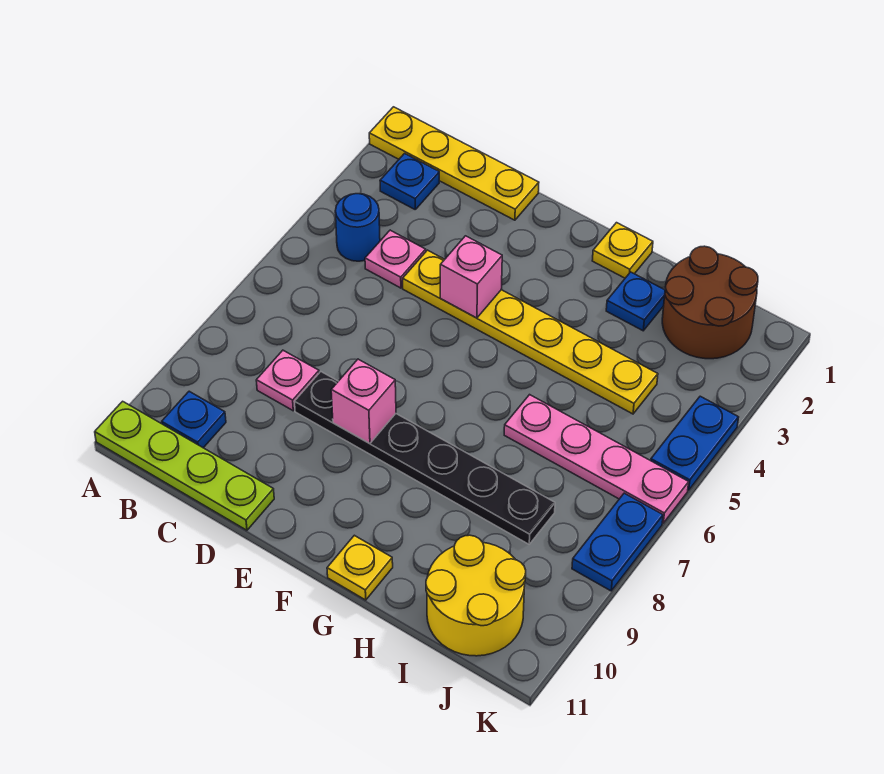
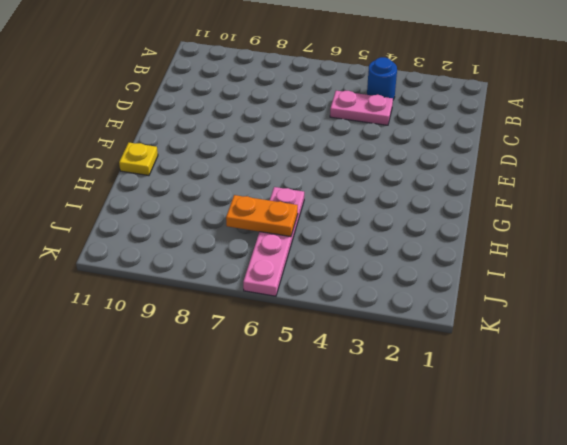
pink plate C4:C5 level 1 -> pink plate C4 level 1
orange plate I6:I7 level 2 -> none
none -> yellow plate A1:D1 level 1
none -> lime plate A11:D11 level 1
none -> blue plate B2 level 1

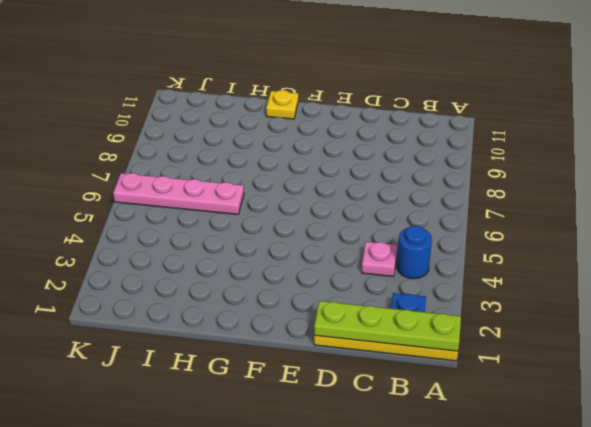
lime plate A1:D1 level 2 -> lime plate A11:D11 level 1
none -> blue plate B10 level 1
none -> pink plate C8 level 1
none -> yellow plate D4:I4 level 1

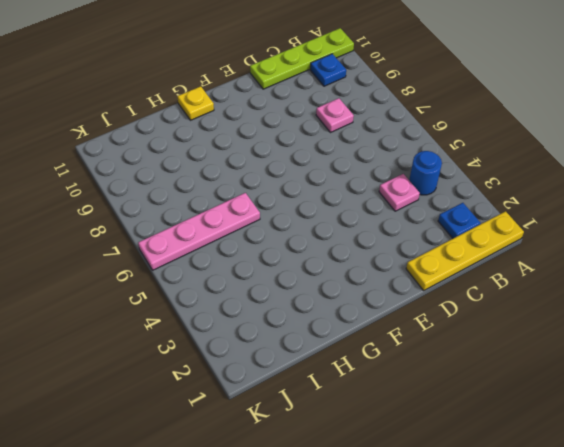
none -> yellow plate D4:I4 level 1
none -> black plate D8:I8 level 1
none -> yellow plate G1 level 1

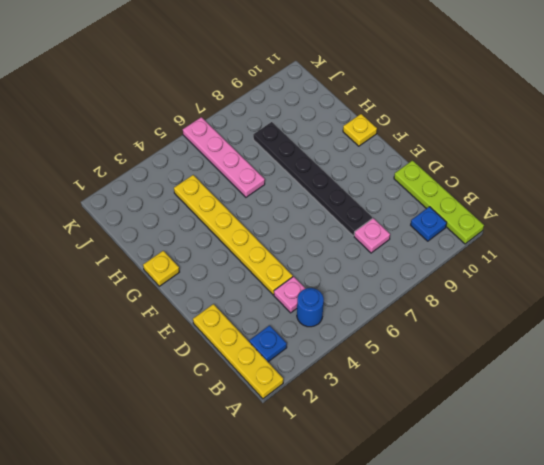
none -> blue plate H2 level 1
none -> brown round brick I1:J2 level 1
none -> yellow round brick I10:J11 level 1

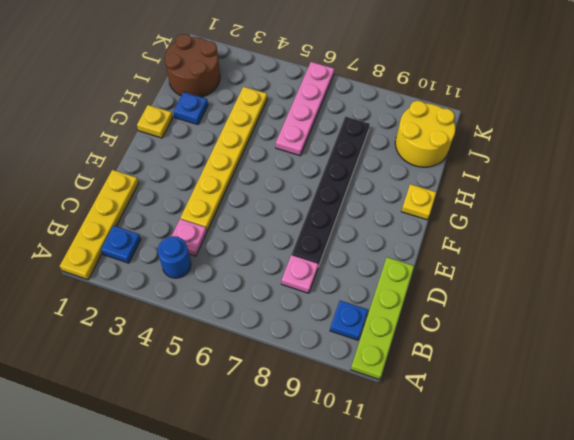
none -> blue plate K4:K5 level 1
none -> blue plate K7:K8 level 1
none -> pink brick E4 level 2

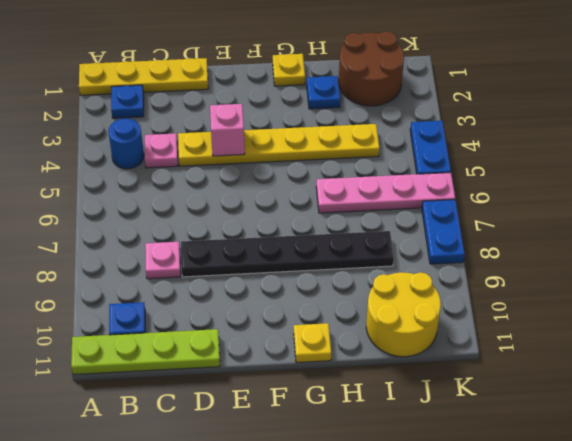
none -> pink brick E8 level 2

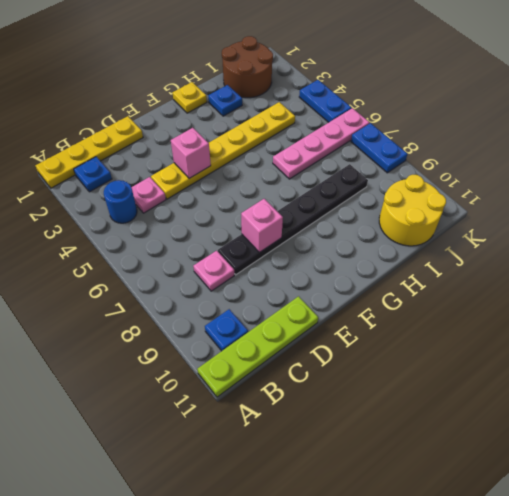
none -> yellow plate G11 level 1

